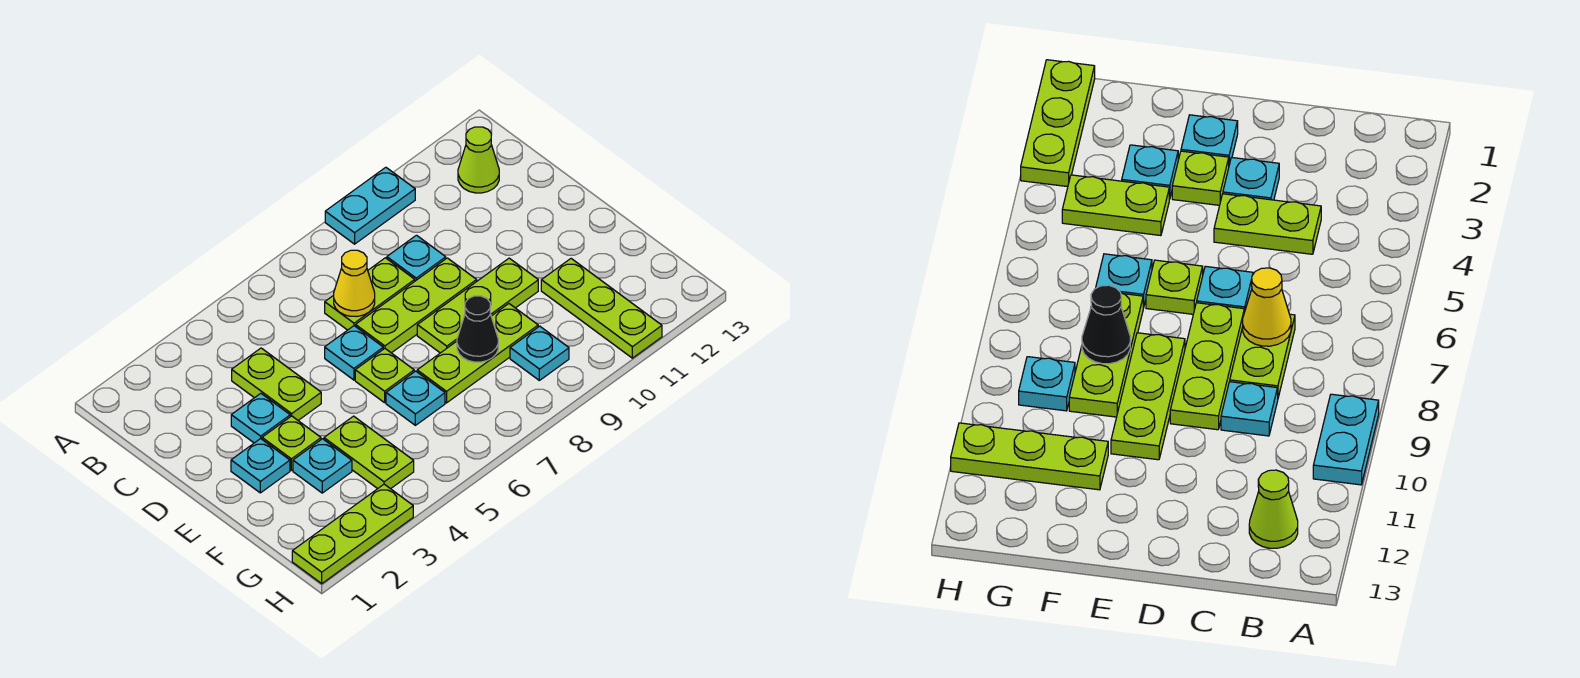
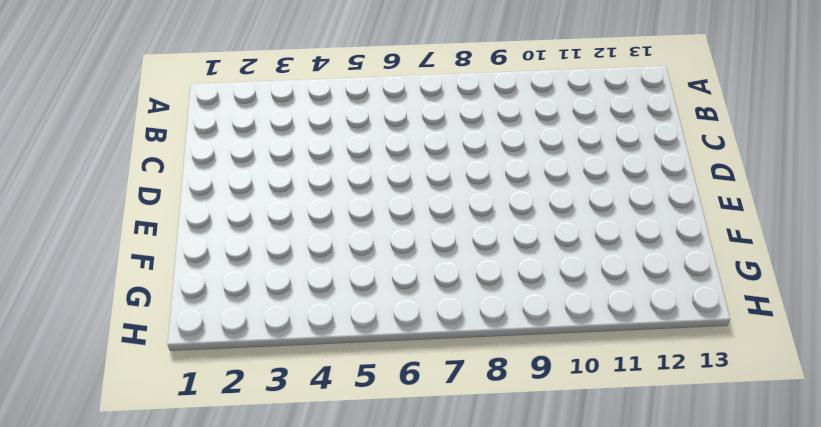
none -> cyan plate A9:A10 level 1
none -> lime cone B12 level 1
none -> lime plate C4:D4 level 1

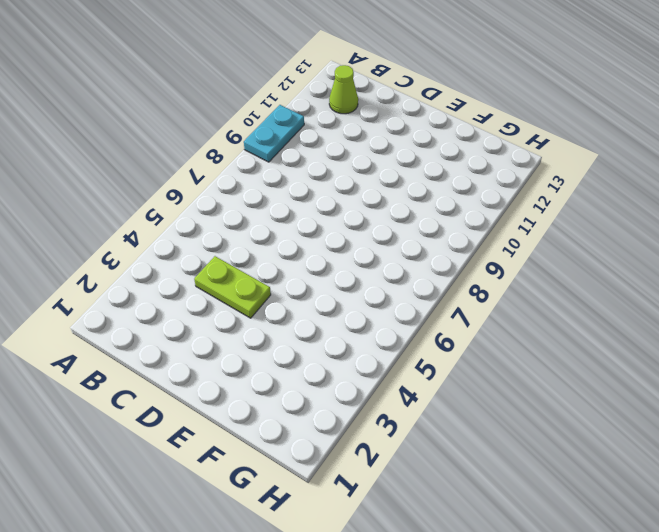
none -> lime plate C7:C8 level 1
none -> cyan plate C9 level 1
none -> cyan plate D3 level 1

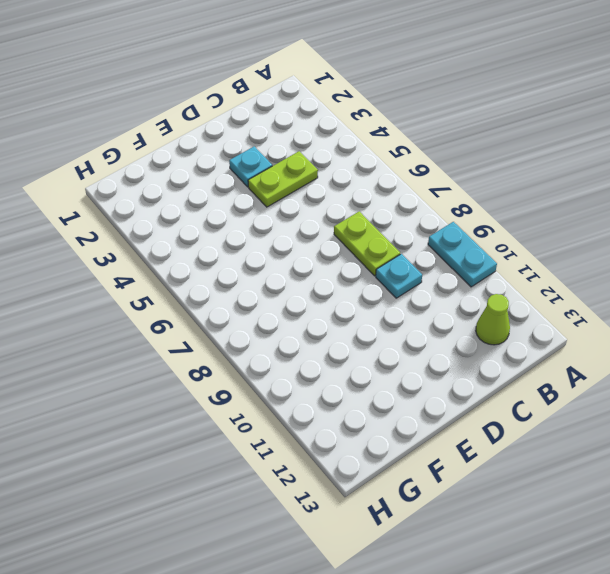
none -> cyan plate D6 level 1
none -> lime plate D7:D9 level 1
none -> cyan plate E2 level 1

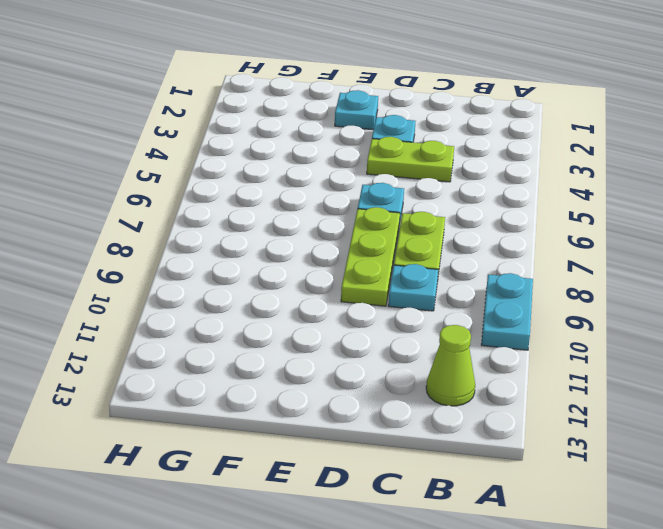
none -> lime plate E3 level 1
none -> lime plate E6 level 1
none -> lime plate E8:E10 level 1

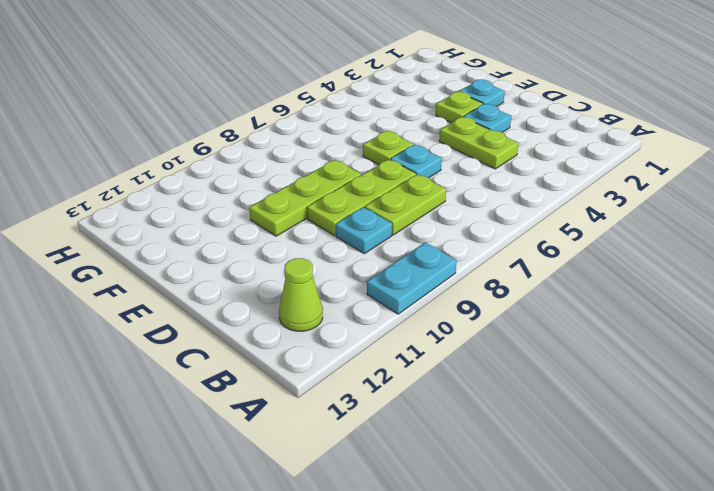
none -> cyan plate F3 level 1
none -> lime plate F4:G4 level 1
none -> cyan plate F6 level 1

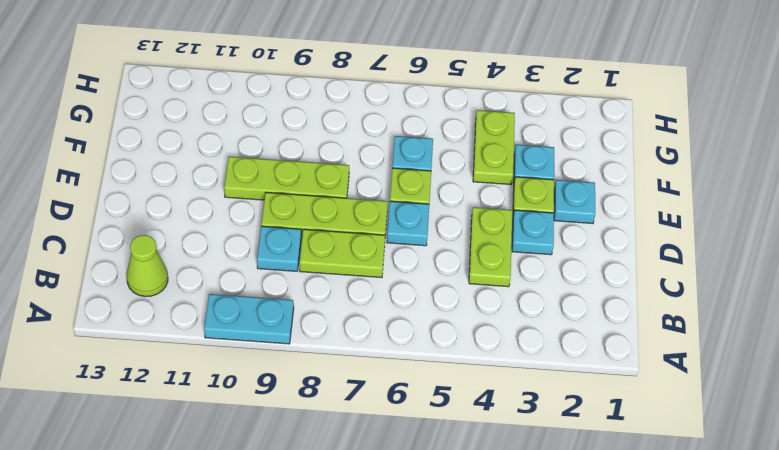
none -> lime plate F7:F9 level 1
none -> lime plate F11:H11 level 1
none -> cyan plate G9 level 1

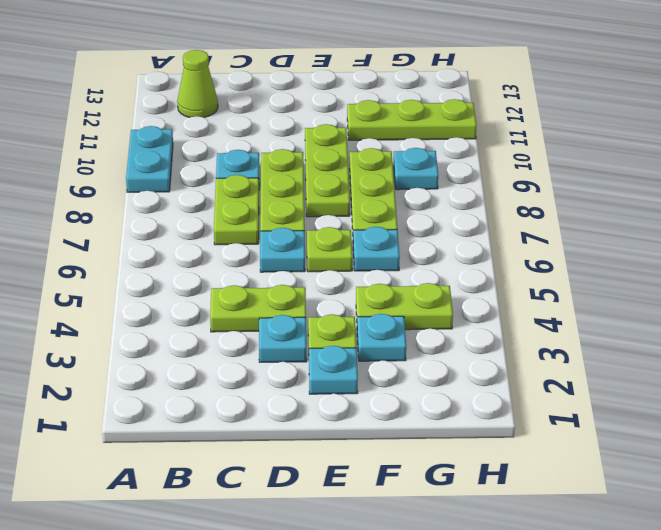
none -> lime plate H1:H3 level 1
none -> yellow cone C7 level 2
none -> black cone F8 level 2

